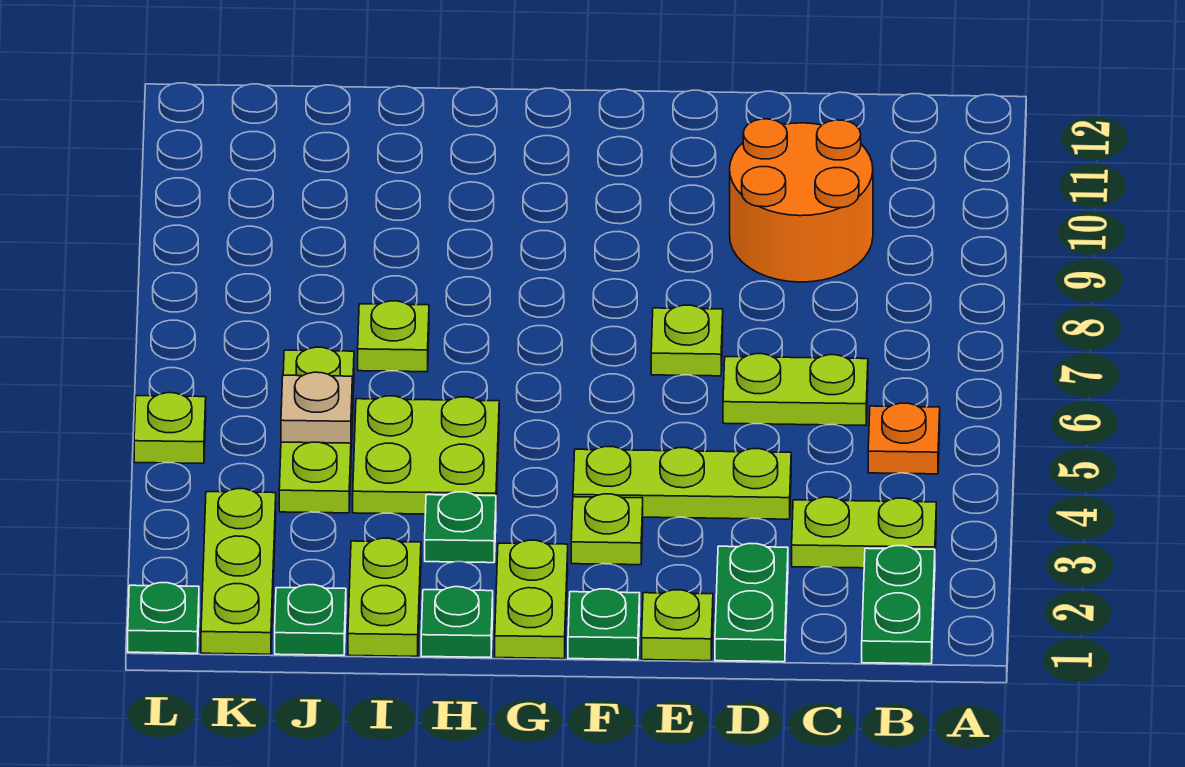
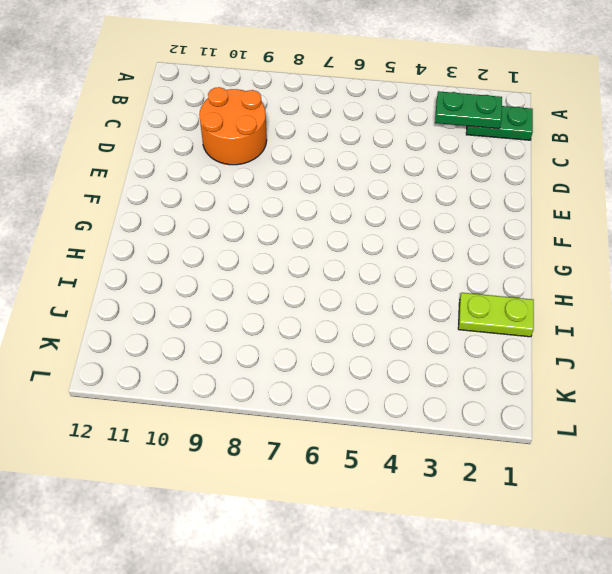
green plate B2:B3 level 2 -> green plate D1:D2 level 1
none -> lime plate B3:C3 level 1
none -> orange plate B5 level 1
none -> lime plate C6:D6 level 1

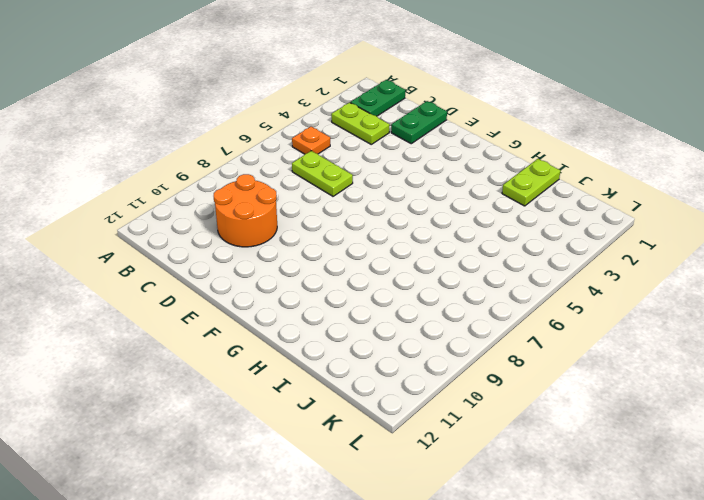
none -> lime plate D4:F4 level 1
none -> lime plate E1 level 1
none -> lime plate E7 level 1

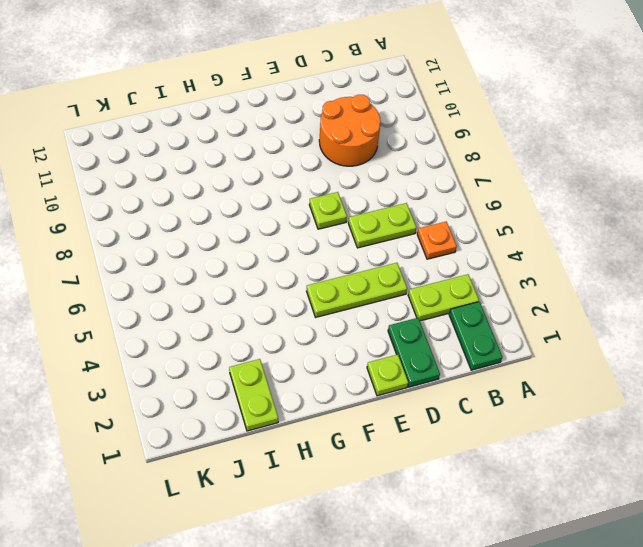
none -> green plate F1 level 1
none -> lime plate F3 level 1
none -> lime plate G1:G2 level 1

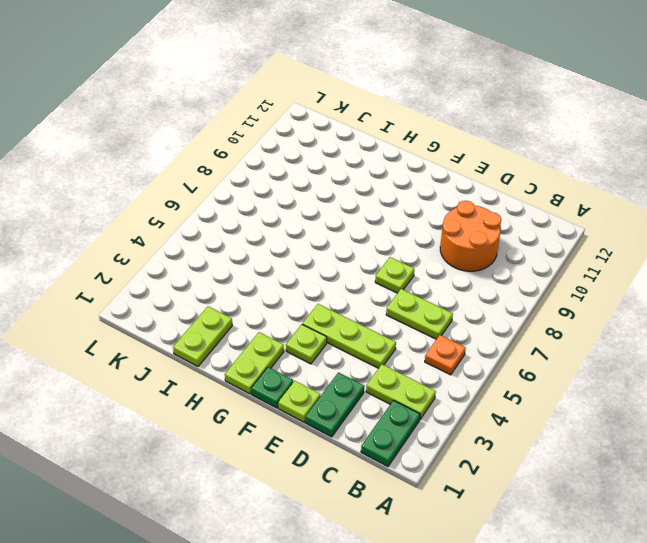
none -> green plate H1 level 1
none -> green plate H3 level 1
none -> lime plate H4:I5 level 1

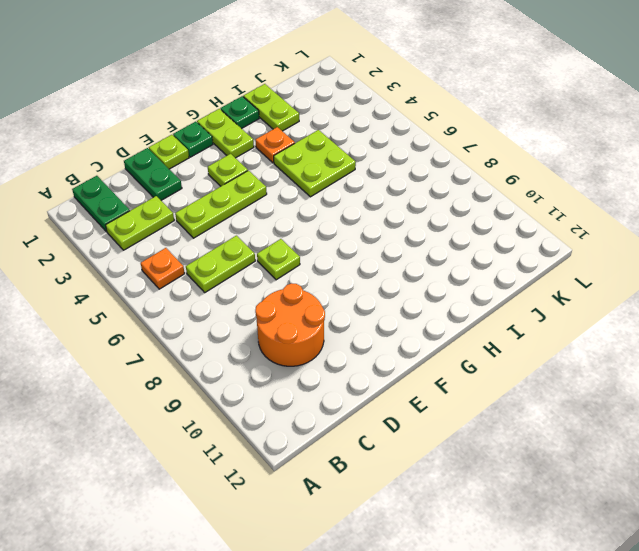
orange plate H3 level 1 -> green plate H3 level 1
none -> lime plate I7 level 1
none -> green plate J1 level 1
none -> lime plate J4:J6 level 1

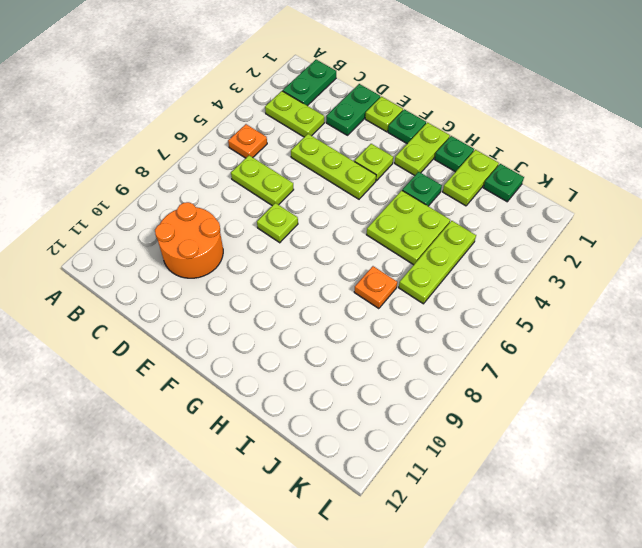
orange plate I7 level 1 -> lime plate I7 level 1
none -> lime plate K1:K3 level 1
none -> green plate L1 level 1
none -> lime plate L5 level 1

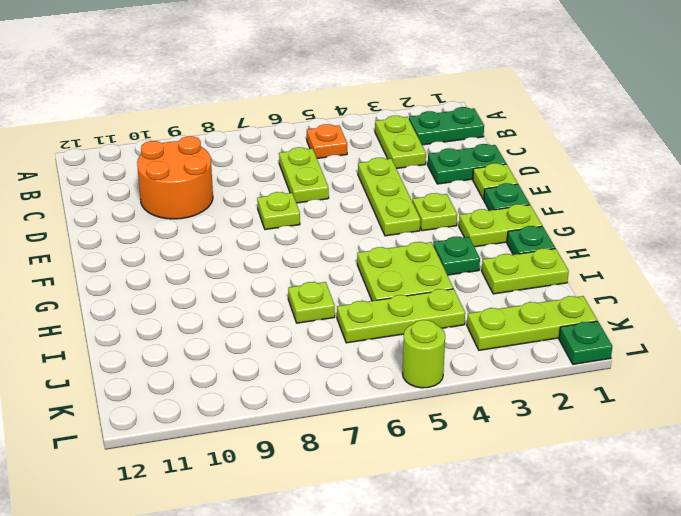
lime round brick L5 level 1 -> lime plate L5 level 1
none -> green plate J1 level 1
none -> tan plate J5 level 2

